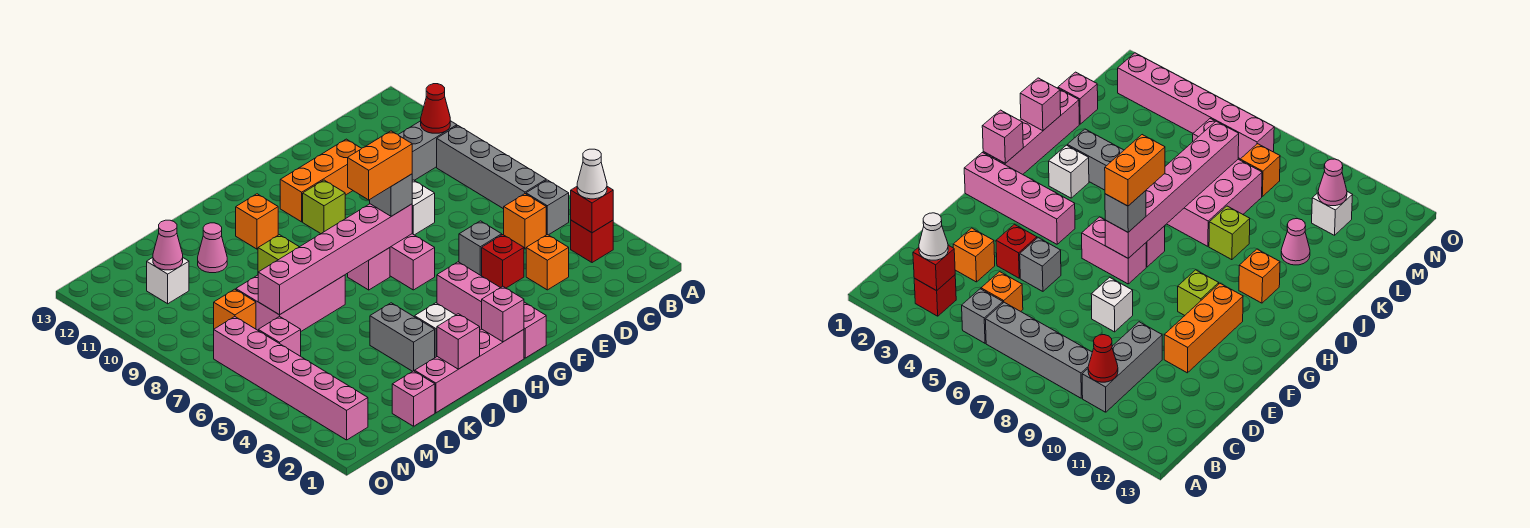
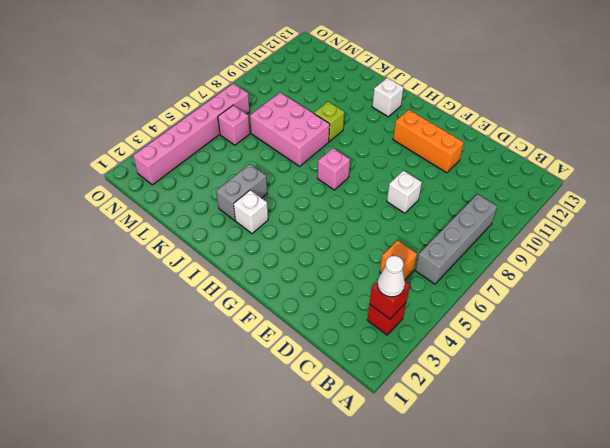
white brick I12 level 1 -> white brick M11 level 1
none -> grey brick B5 level 1
none -> grey brick B10:D10 level 1
none -> orange brick D3 level 1
none -> red brick E4 level 1

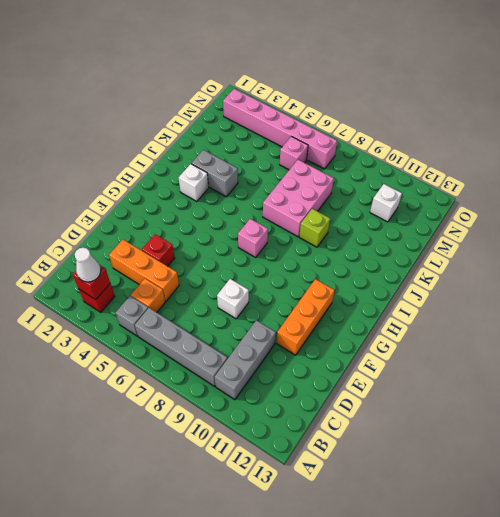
orange brick D3:D5 level 1 -> orange brick D3 level 1
none -> grey brick E5 level 1
none -> pink brick G1:G4 level 1
none -> pink brick G6:G7 level 1
none -> lime brick G10 level 1

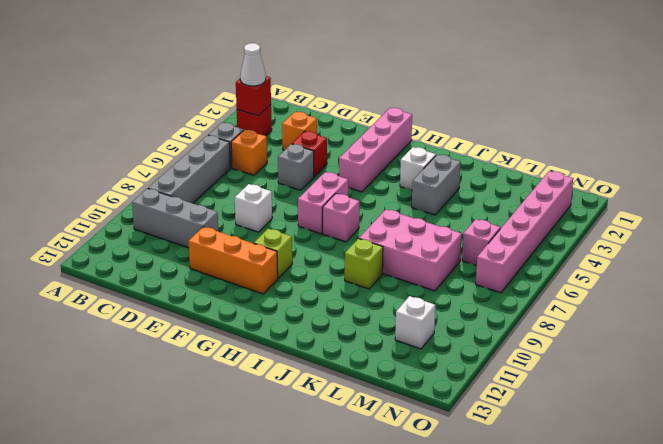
none -> pink brick H1:K1 level 1
none -> orange brick I11 level 1
none -> pink cone K11 level 1
none -> pink brick L1 level 1

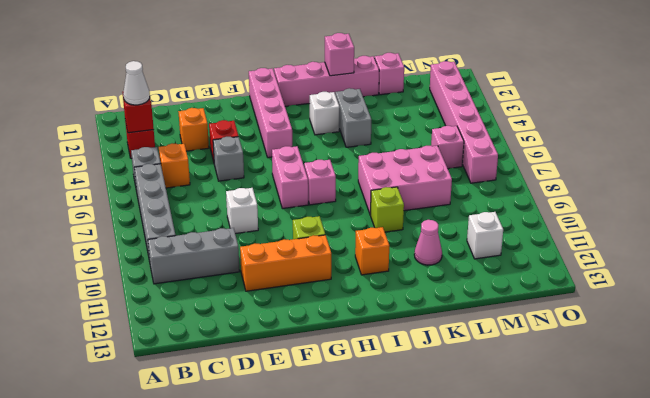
none -> orange brick M8 level 1
none -> red cone B10 level 2
none -> pink brick G7:L7 level 2
none -> pink brick H1 level 2

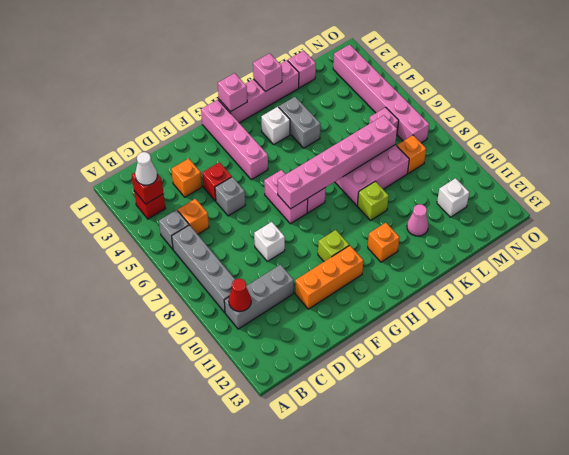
none -> pink cone M11 level 2
none -> grey brick G7 level 3
none -> orange brick G7:H7 level 4

